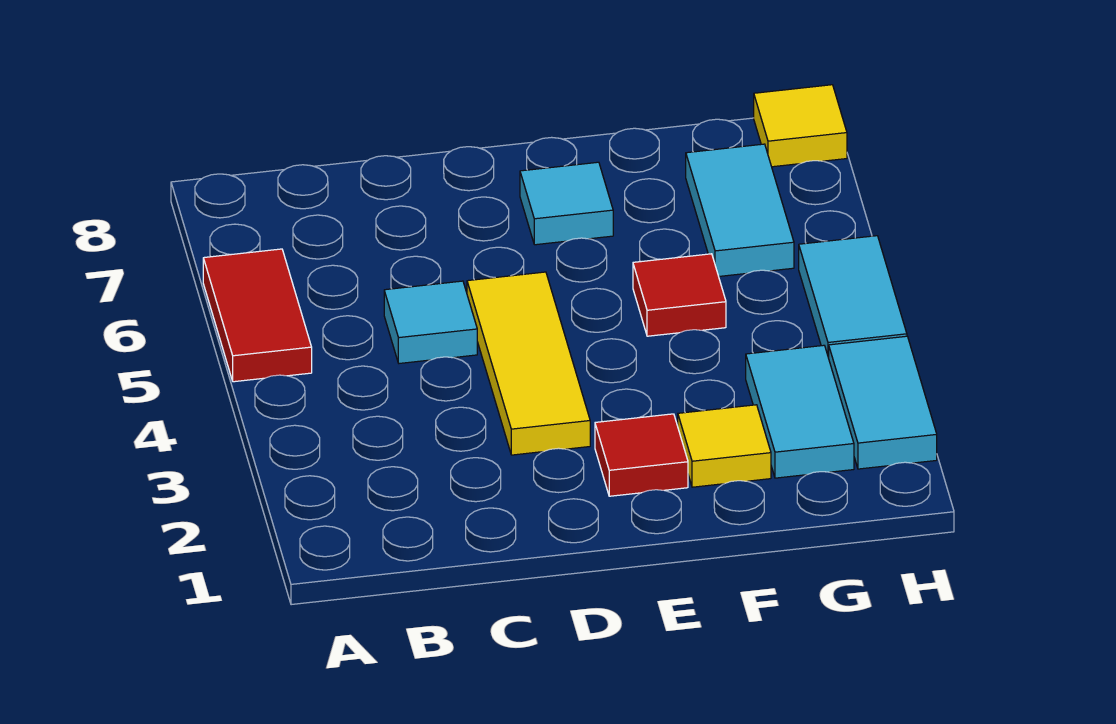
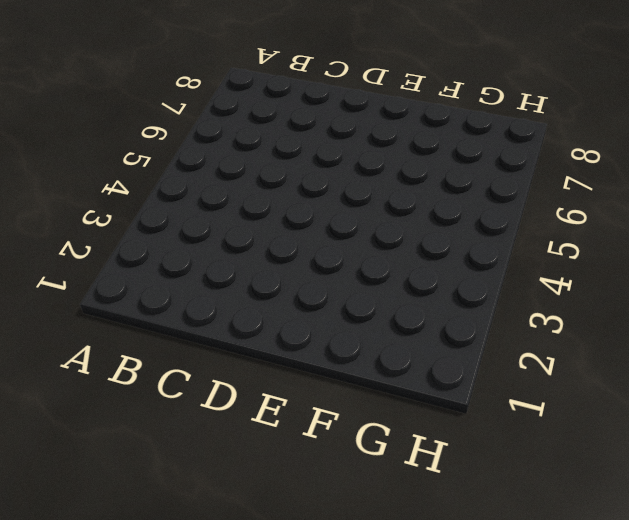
none -> red tile A5:A6 level 1
none -> cyan tile C5 level 1
none -> yellow tile D3:D5 level 1

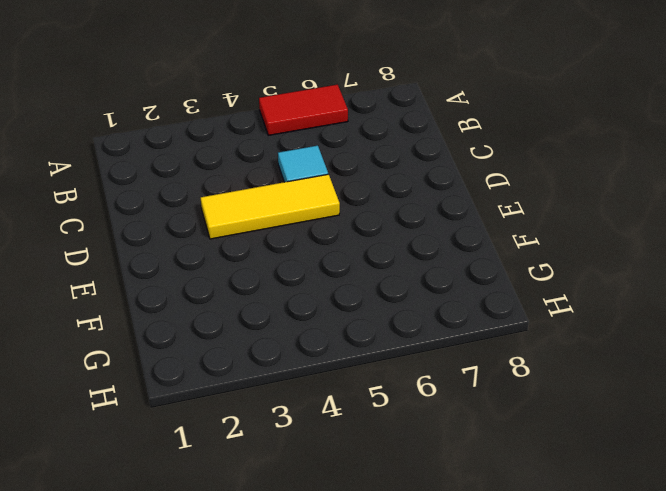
none -> red tile E2 level 1
none -> cyan tile E7 level 1
none -> yellow tile F2 level 1

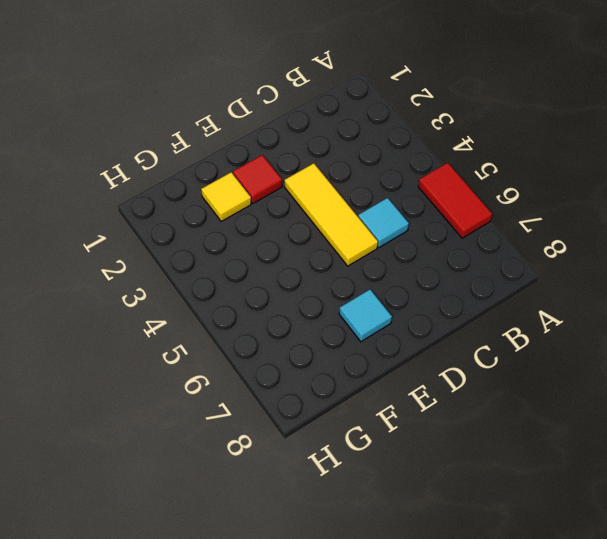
none -> red tile F5 level 1
none -> cyan tile G2:G3 level 1
none -> cyan tile G6:G7 level 1

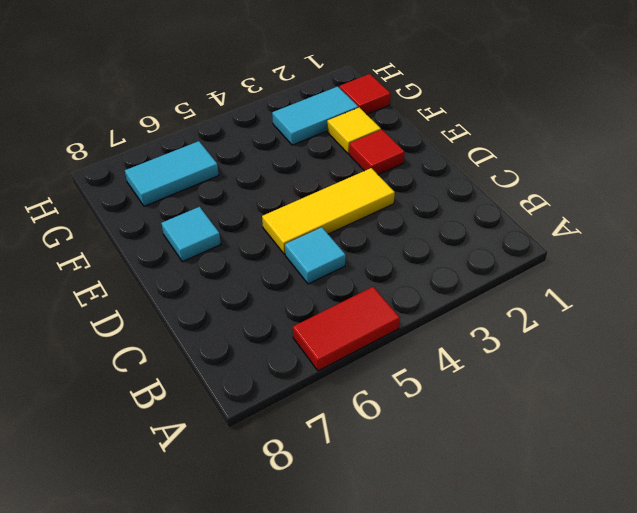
red tile G1 level 1 -> red tile F5 level 1
none -> cyan tile H2:H3 level 1
none -> cyan tile H4:H5 level 1
none -> yellow tile H8 level 1

